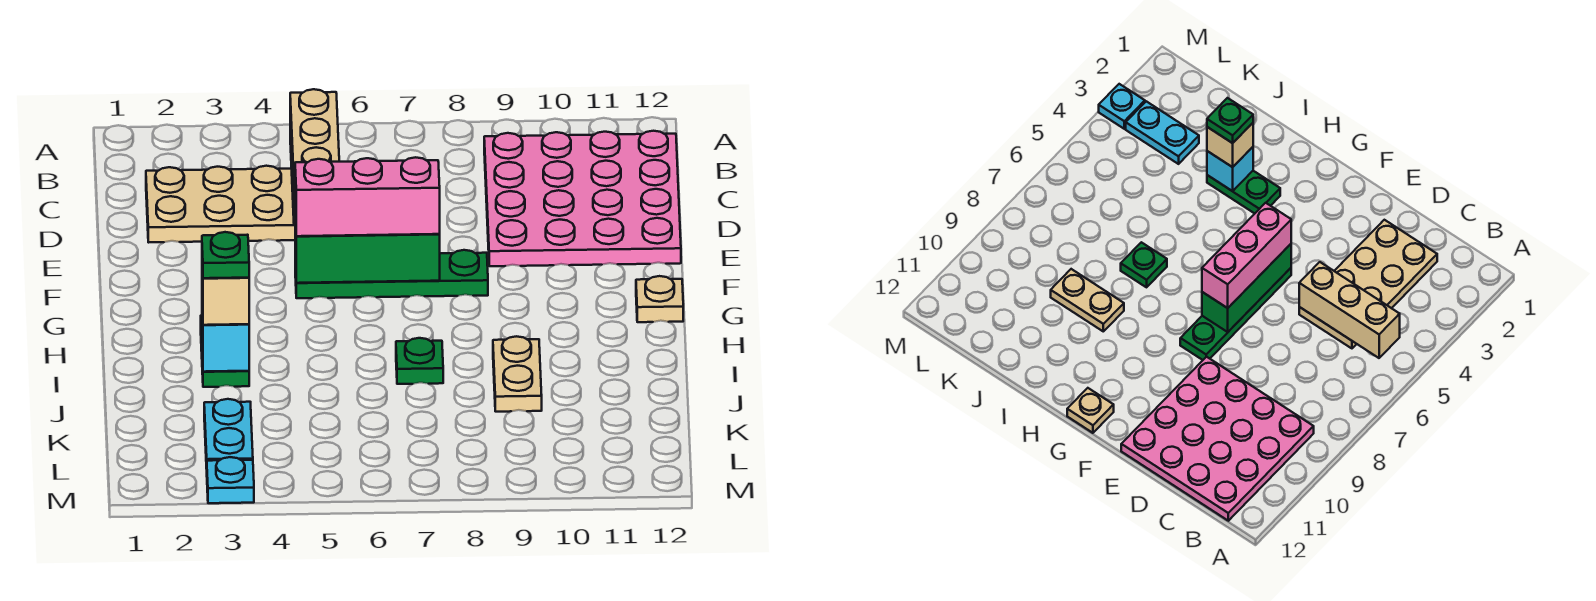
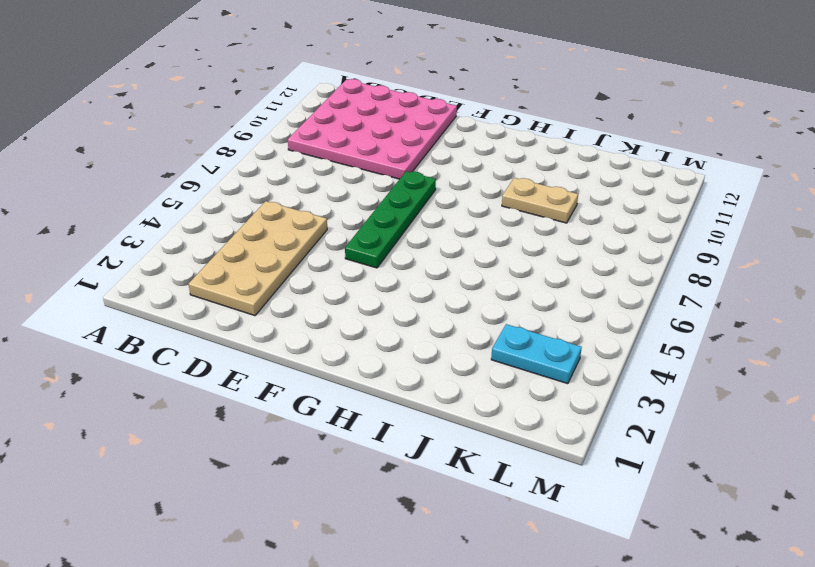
none -> tan plate G12 level 1
none -> green plate H3:I3 level 1
none -> green plate I7 level 1

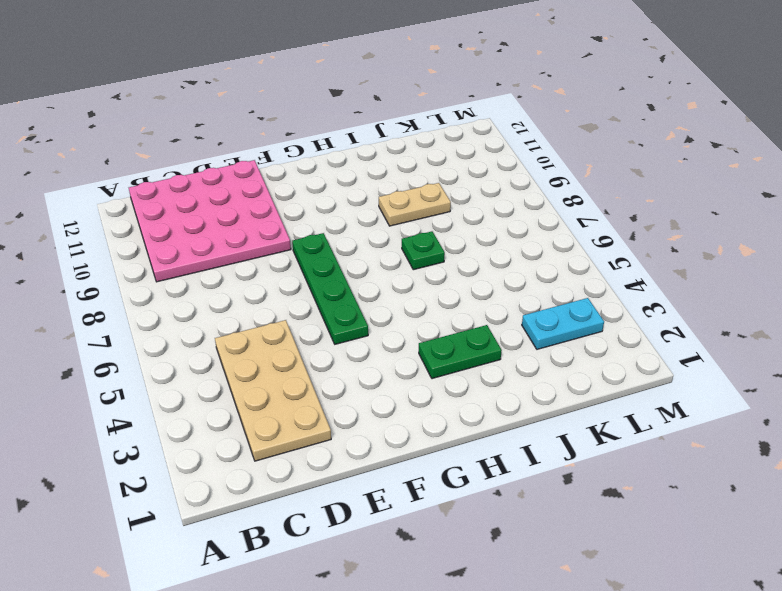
none -> tan plate G12 level 1
none -> cyan plate M3 level 1
none -> tan brick B5:D5 level 2

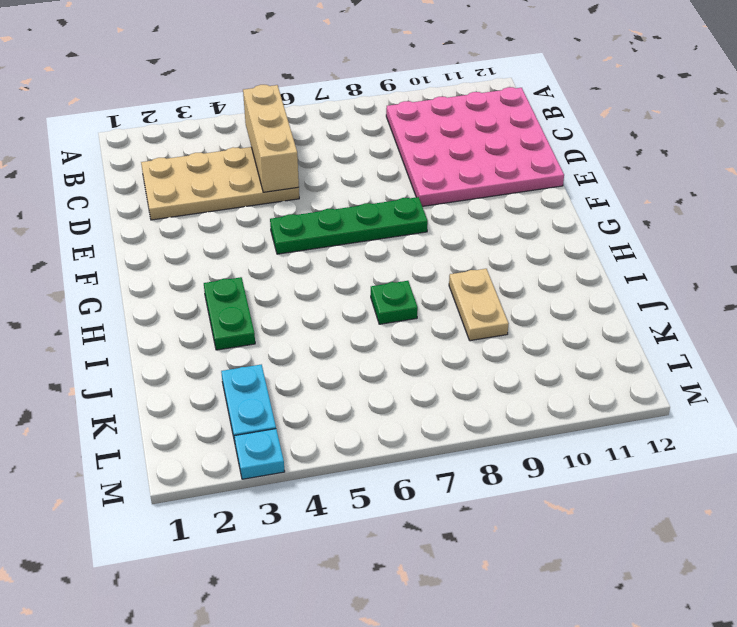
none -> tan plate G12 level 1
none -> green brick F5:F7 level 2
none -> cyan brick I3 level 2

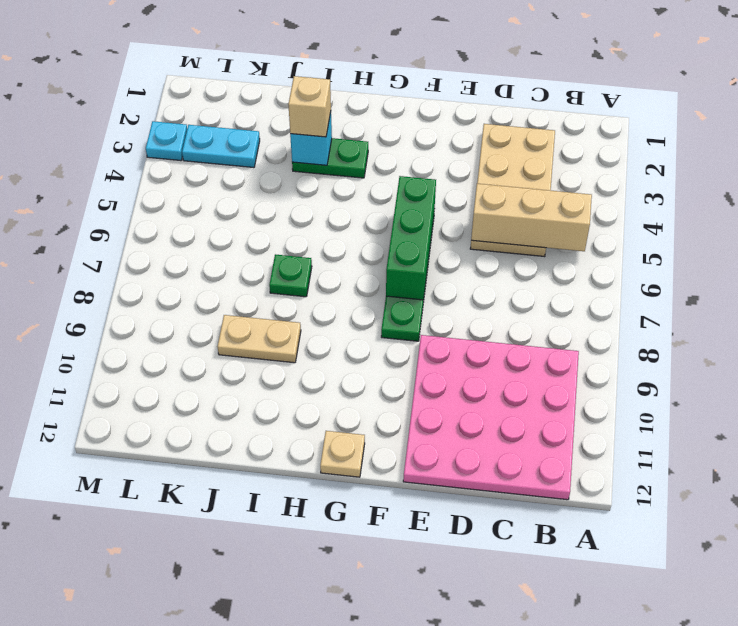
none -> pink brick F5:F7 level 3
none -> green plate I3 level 4

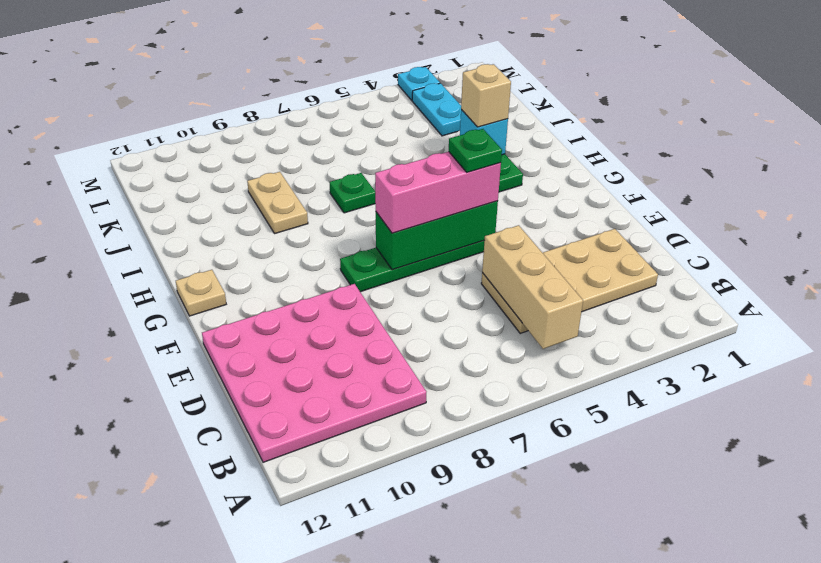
green plate F5 level 4 -> green plate I3 level 4

